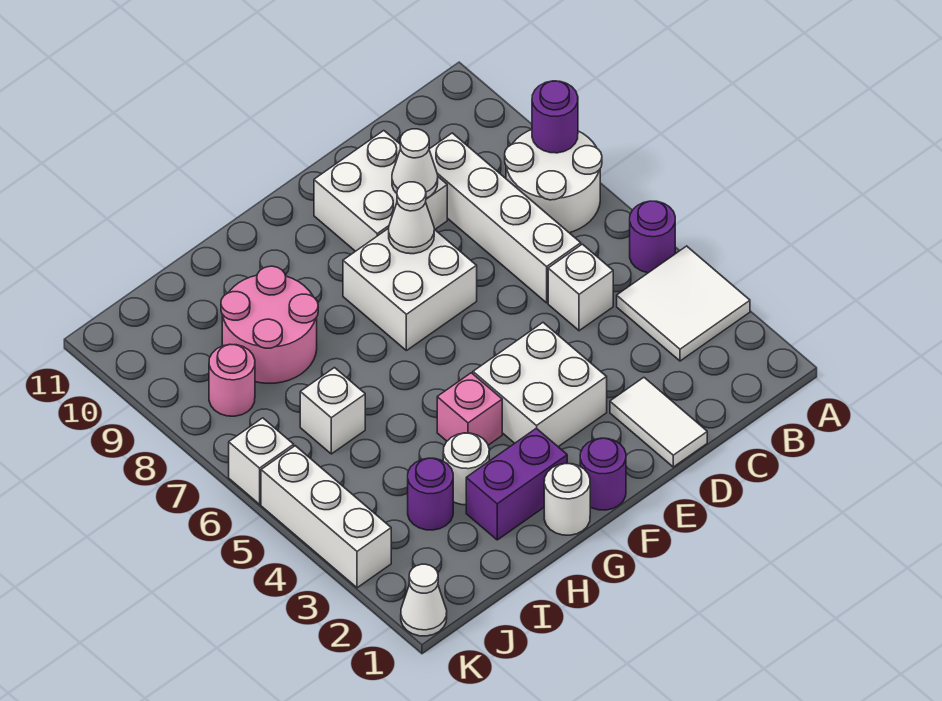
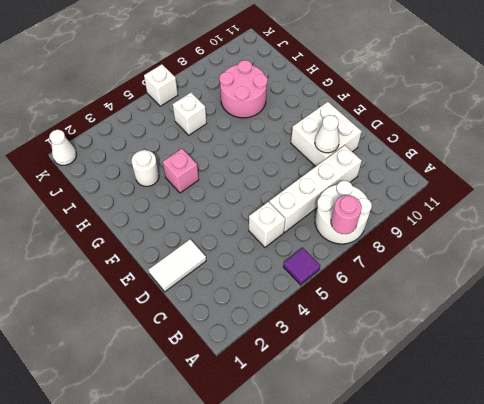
purple tile A5 level 1 -> purple round brick A5 level 1
pink round brick A7 level 2 -> pink round brick J8 level 1
none -> white tile A3:B4 level 1
none -> white brick E3:F4 level 1
none -> white brick E7:F8 level 1

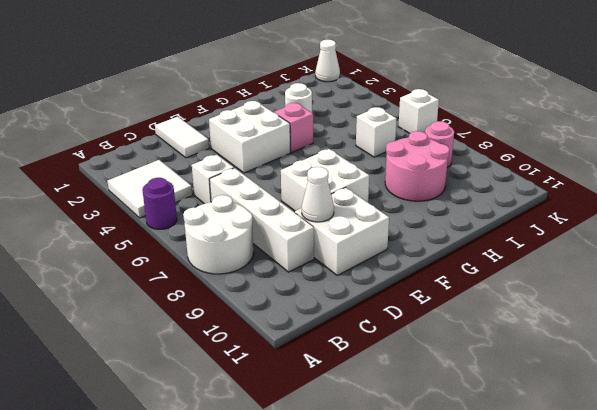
none -> purple round brick F1 level 1
none -> white round brick G1 level 1
none -> purple brick G2:H2 level 1

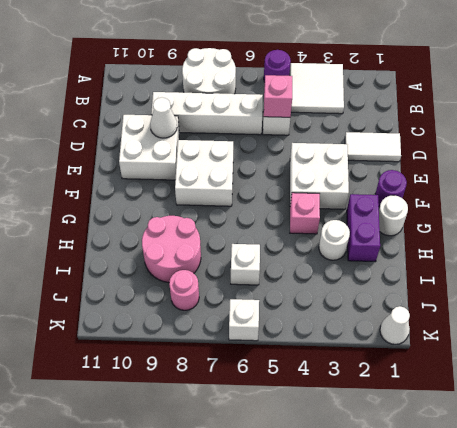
pink brick C5 level 2 -> none
none -> purple round brick I3 level 1
none -> white brick K3:K5 level 1
none -> purple round brick A8 level 2

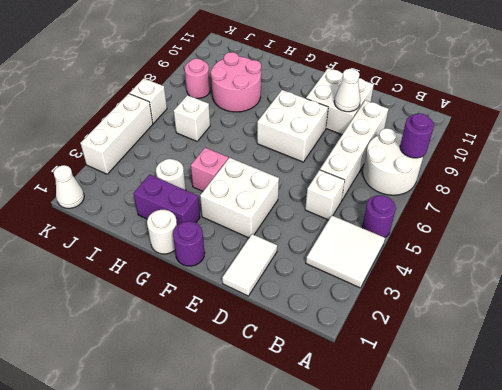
none -> purple round brick I3 level 1
none -> white cone E8 level 2

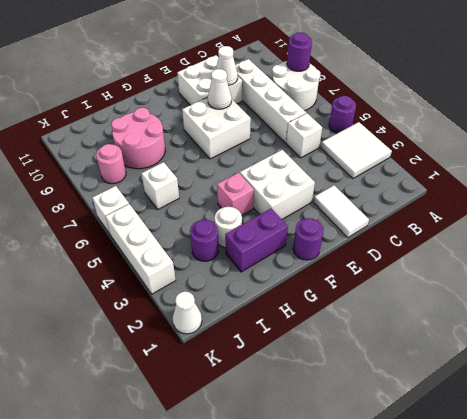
none -> white round brick G1 level 1

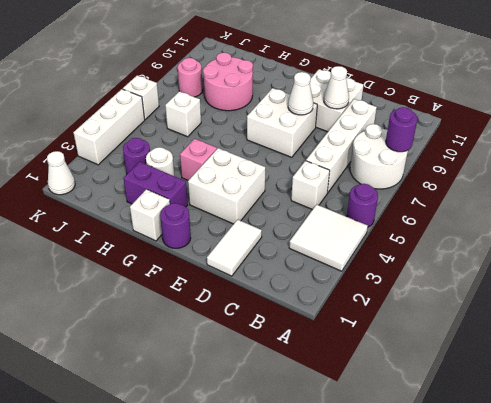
white brick G1 level 1 -> white round brick G1 level 1

